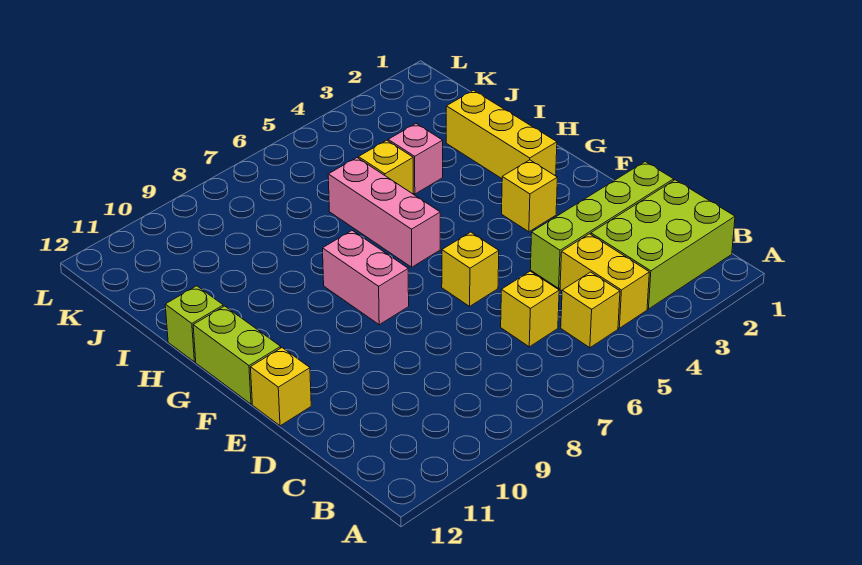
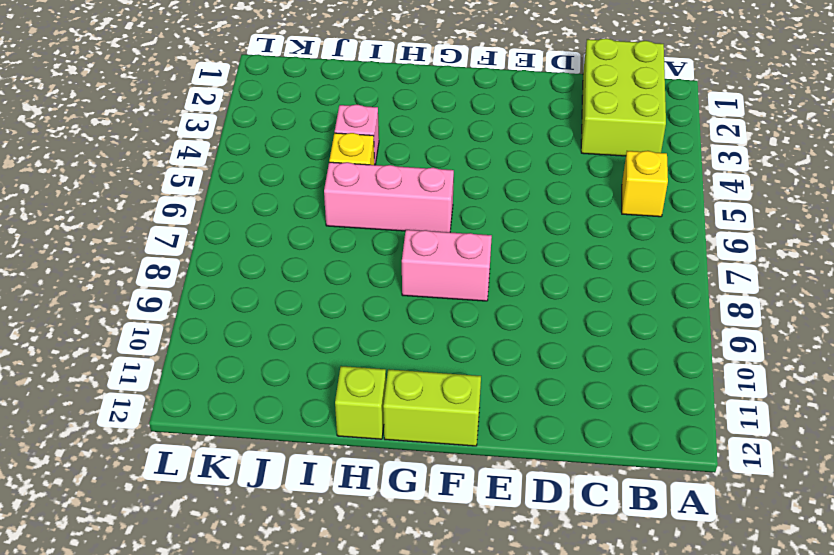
none -> yellow brick B4:C4 level 1
none -> yellow brick C6 level 1
none -> lime brick D1:D4 level 1

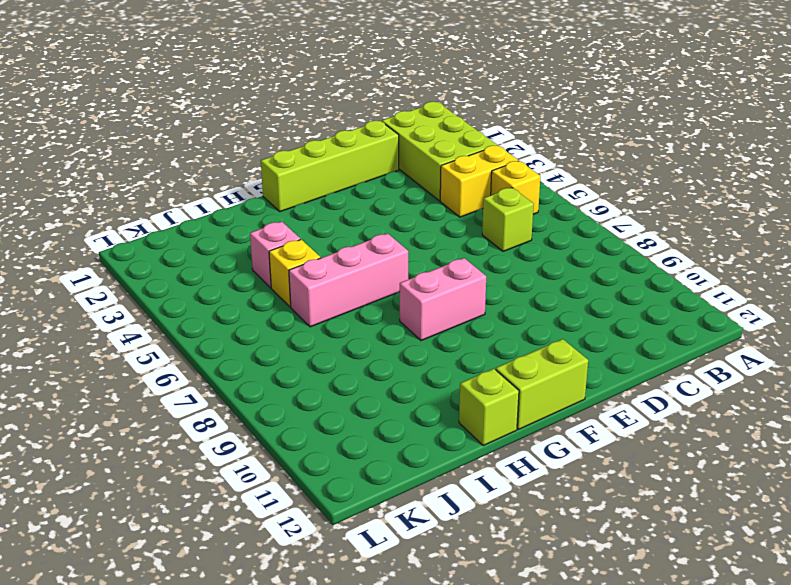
lime brick C6 level 1 -> yellow brick C6 level 1
lime brick D1:G1 level 1 -> lime brick D1:D4 level 1
none -> yellow brick E6 level 1
none -> yellow brick E12 level 1
none -> yellow brick F3 level 1

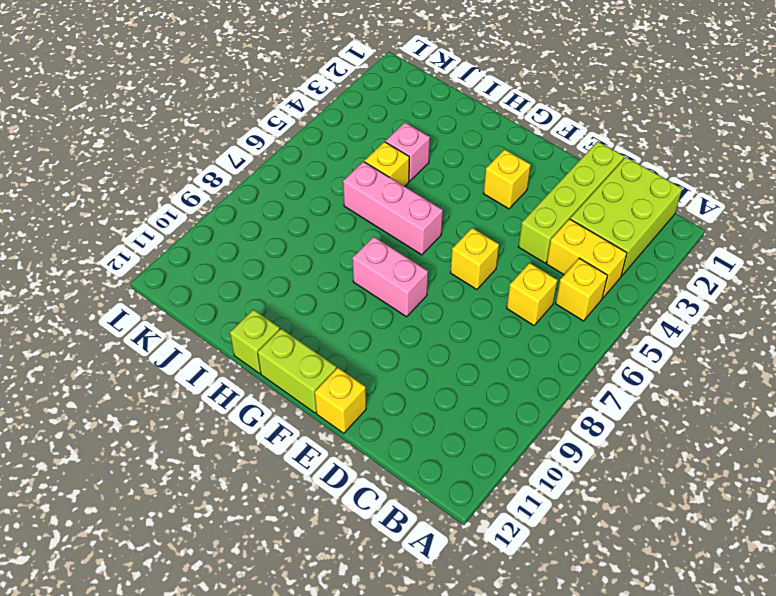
none -> yellow brick G2:I2 level 1

